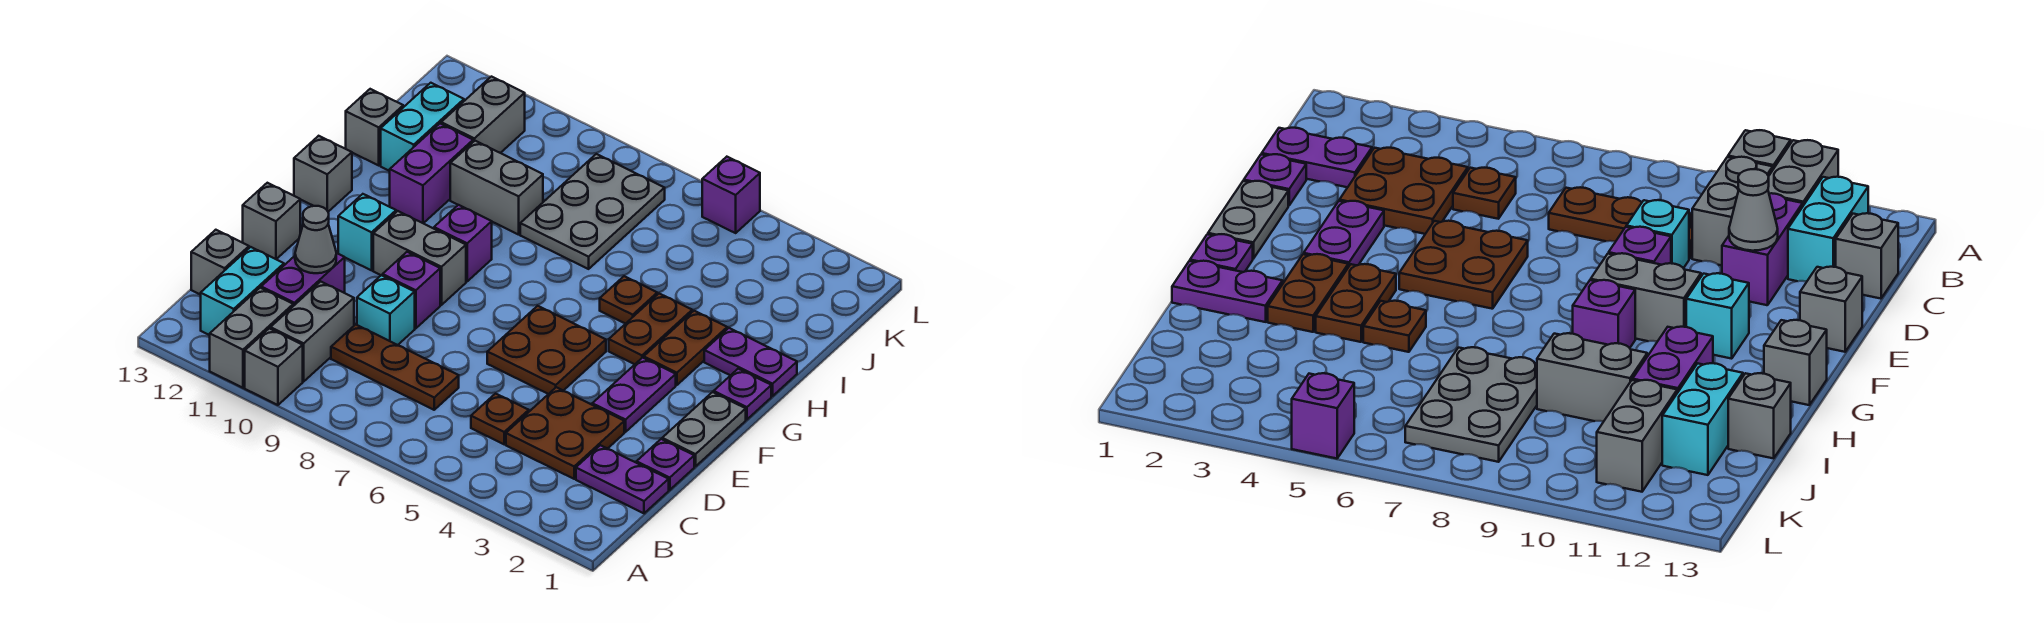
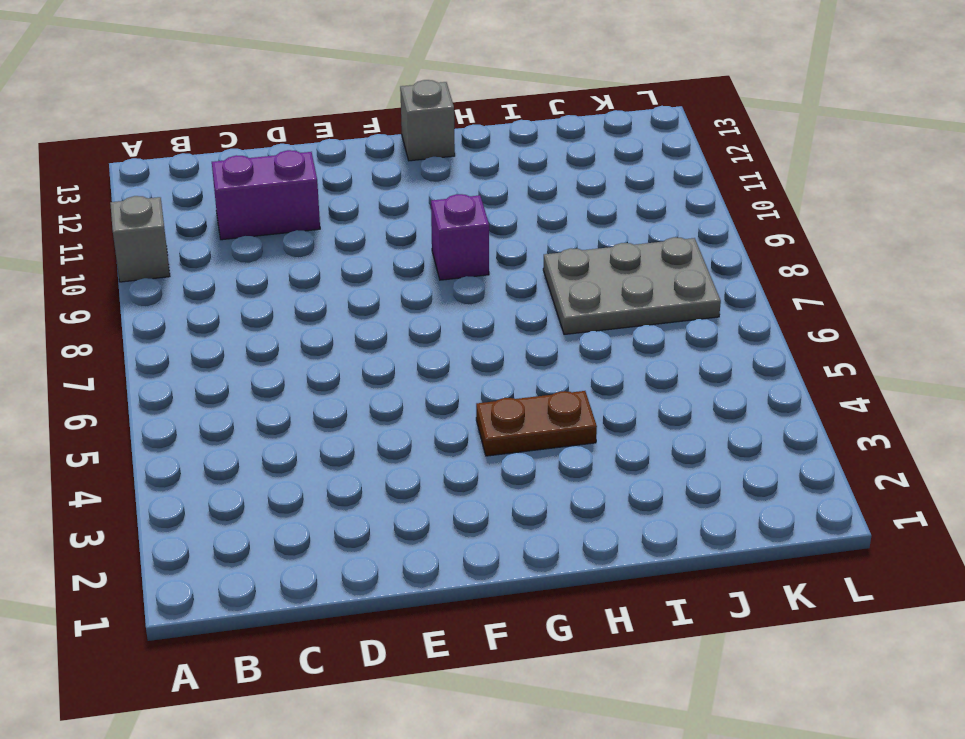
none -> grey brick A11:B11 level 1
none -> grey brick B10:C10 level 1
none -> cyan brick B12:C12 level 1
none -> purple plate C1:C2 level 1

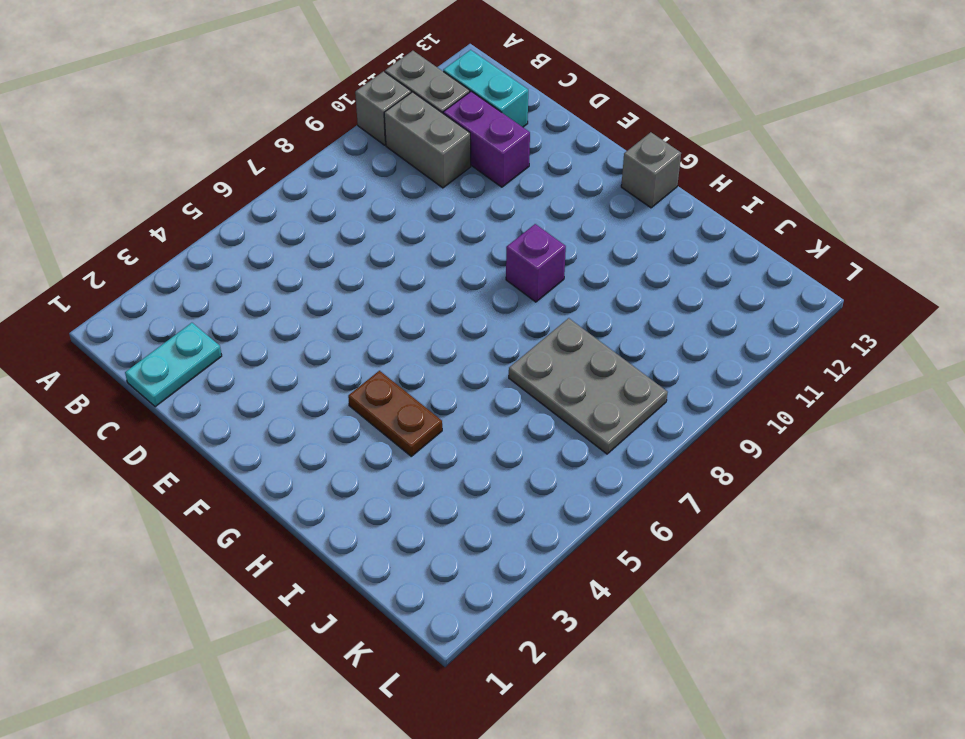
cyan plate C1:C2 level 1 -> purple plate C1:C2 level 1
none -> brown plate C3:D4 level 1
none -> brown plate C5 level 1
none -> brown plate C7:C9 level 1
none -> grey brick C13 level 1

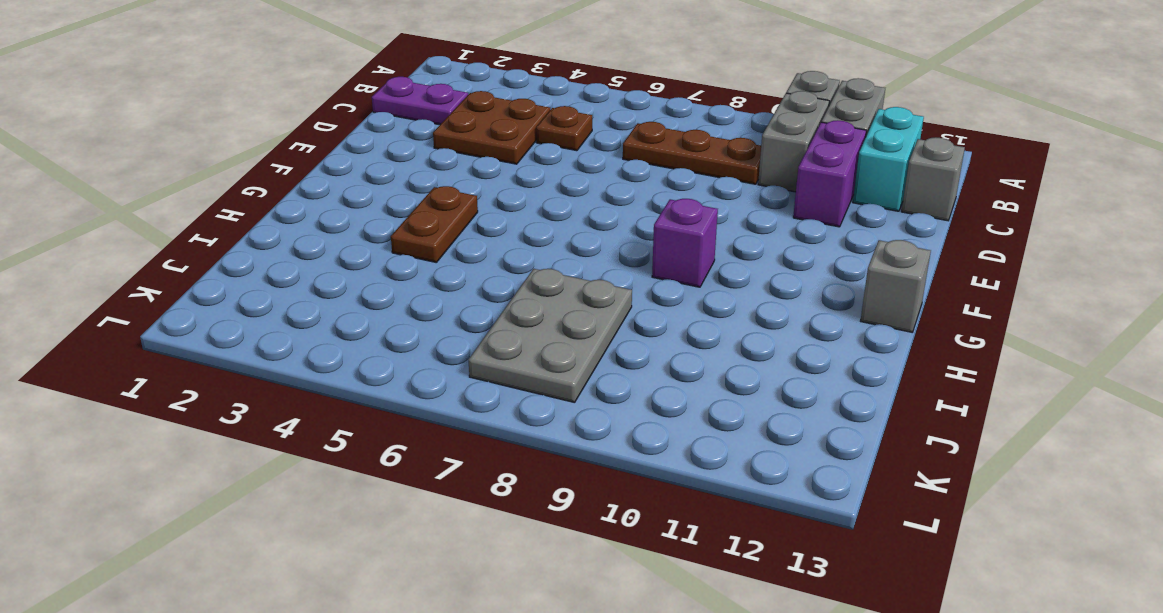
none -> purple plate D1 level 1
none -> cyan brick D9 level 1
none -> grey plate E1:F1 level 1
none -> purple plate E3:F3 level 1

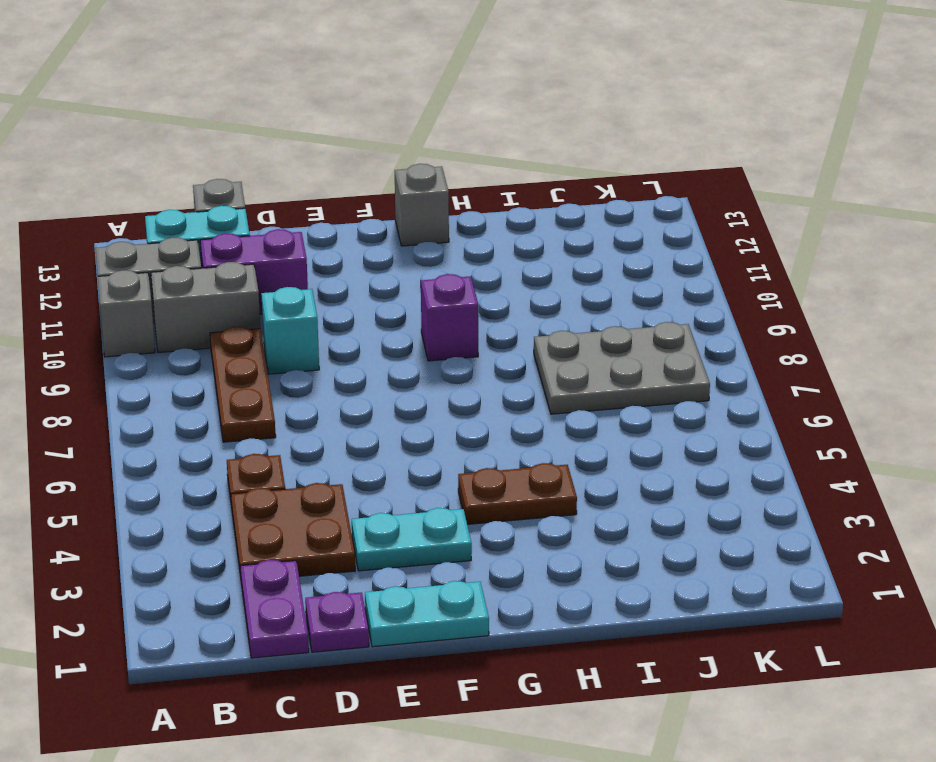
cyan plate E1:F1 level 1 -> grey plate E1:F1 level 1
cyan plate E3:F3 level 1 -> purple plate E3:F3 level 1
none -> brown plate E5:F6 level 1
none -> purple brick E9 level 1
none -> grey brick E13 level 1
none -> grey brick F9:F10 level 1

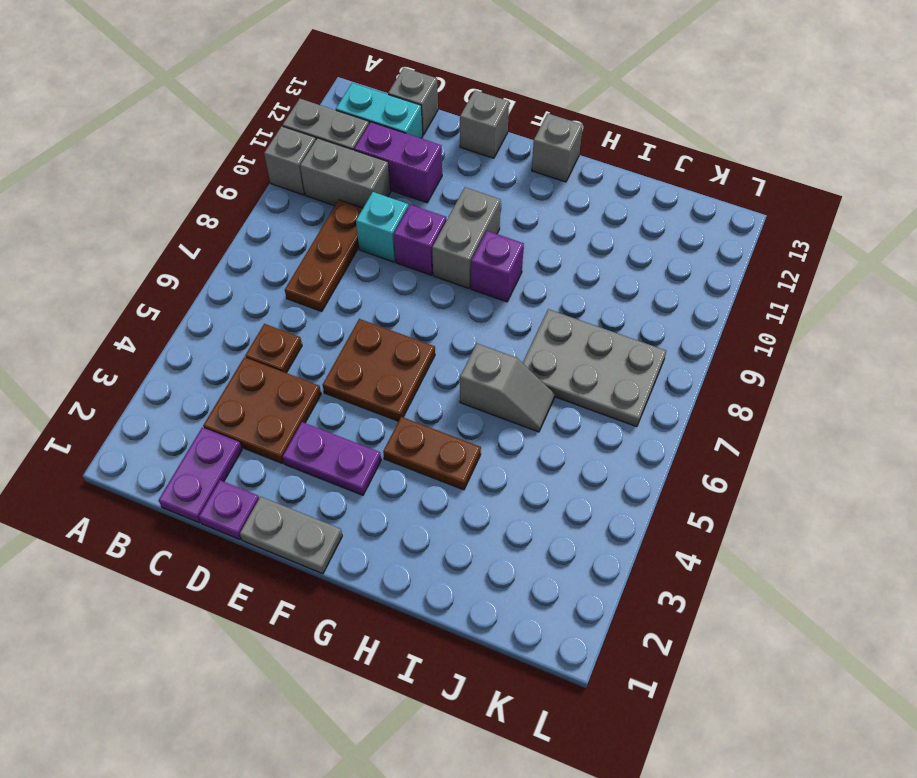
grey slope H6:I6 level 1 top H -> none
none -> cyan brick F11 level 1
none -> purple plate G1 level 1
none -> brown plate G3:H3 level 1
none -> purple plate H1:H2 level 1

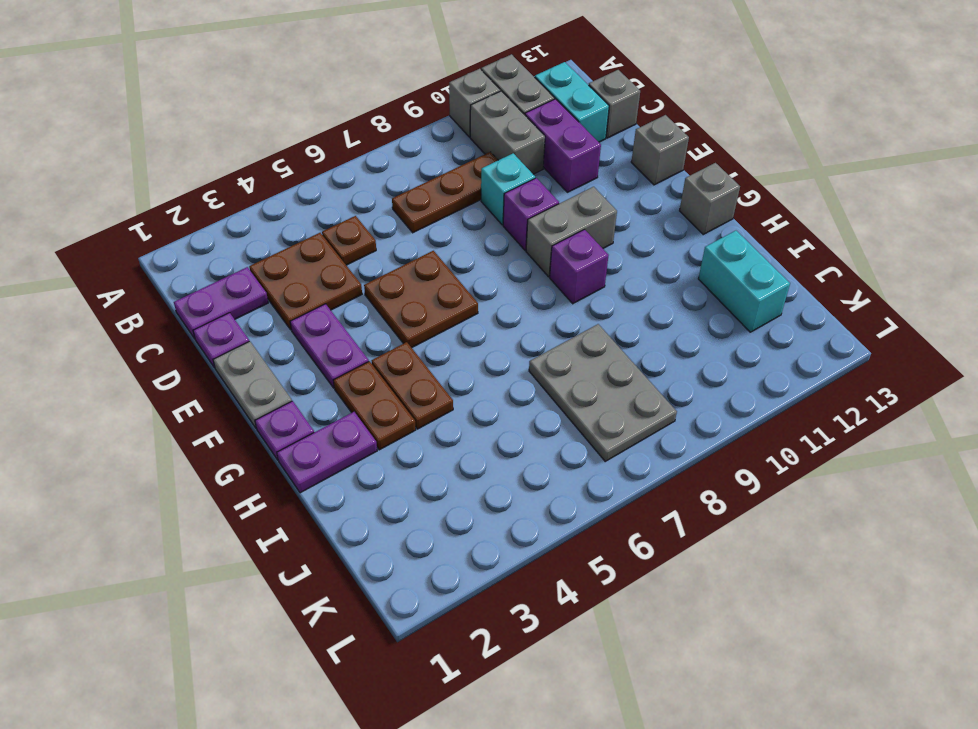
none -> cyan brick F11 level 1
none -> brown plate H5 level 1
none -> purple brick H11:I11 level 1
none -> grey brick I9:I10 level 1

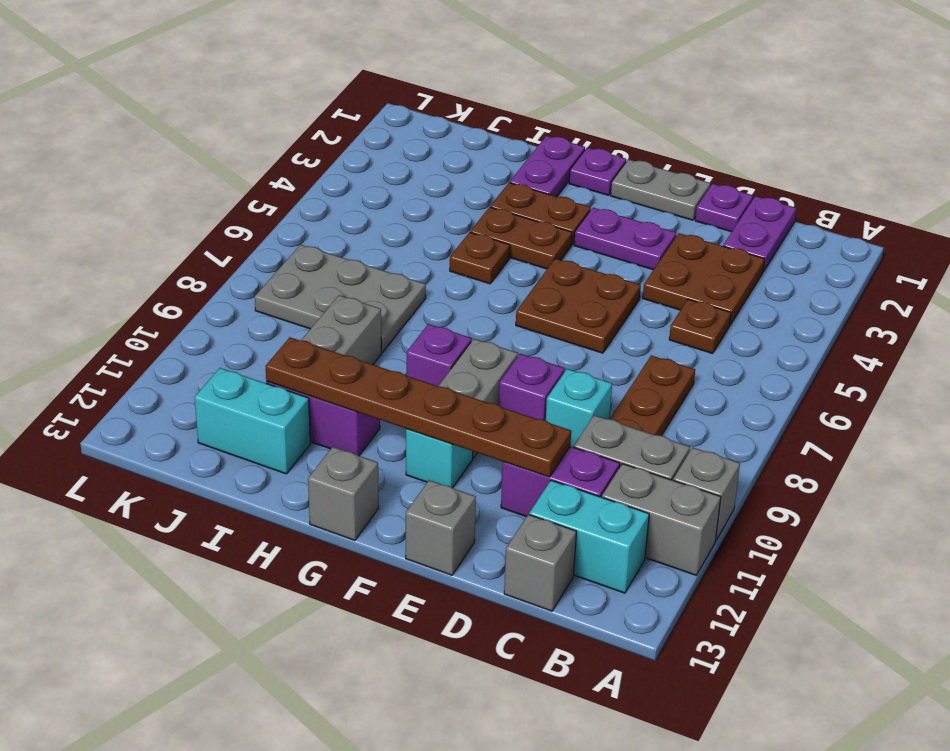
brown plate D11:I11 level 2 -> grey cone D11 level 2
none -> grey brick I13 level 1
none -> grey brick J11:K11 level 1
none -> purple brick L5 level 1

